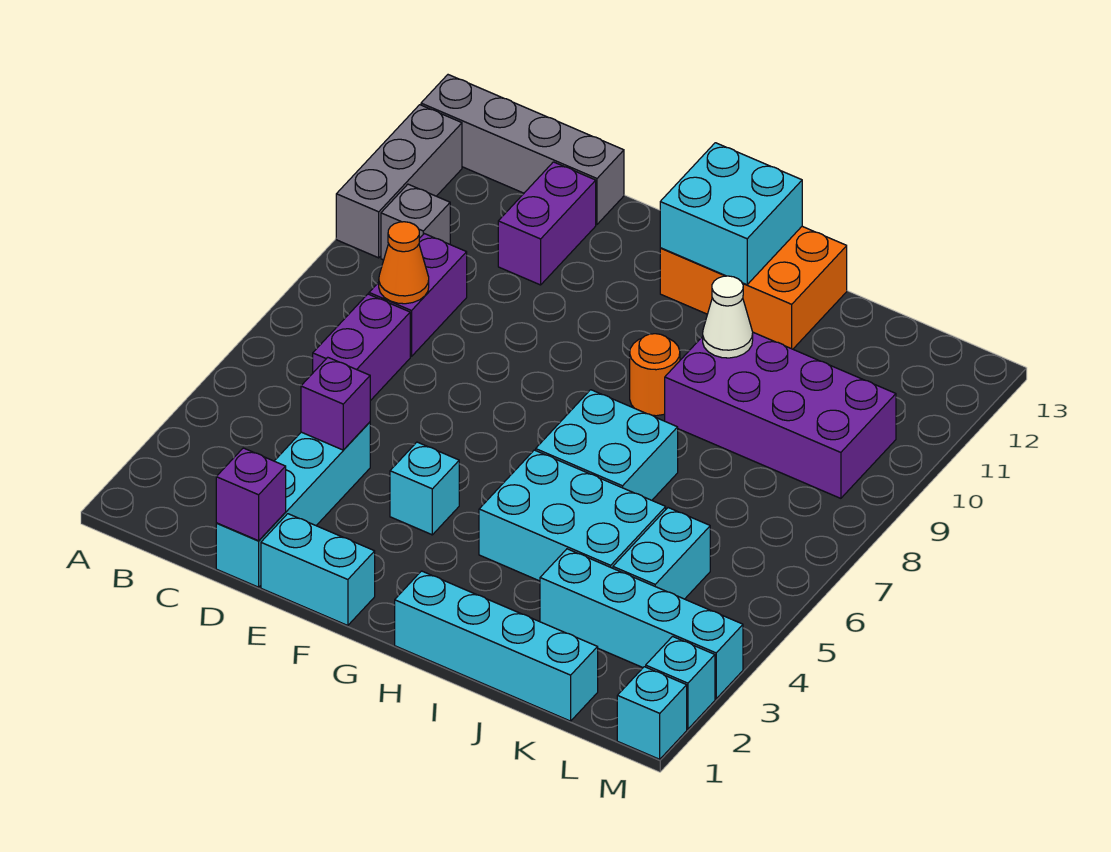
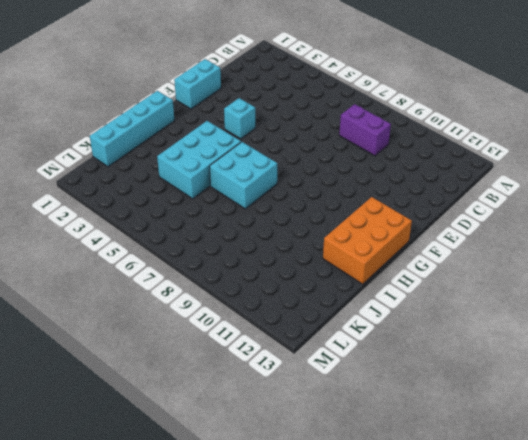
none -> grey brick A10:A12 level 1
none -> grey brick A13:D13 level 1
none -> grey brick B10 level 1

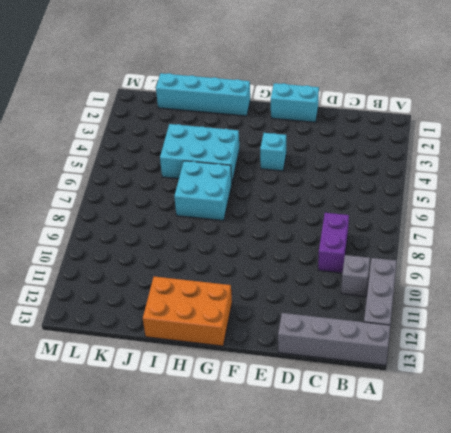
none -> purple brick C6:C7 level 1
none -> cyan brick D1:D4 level 1
none -> purple brick D11:D12 level 1

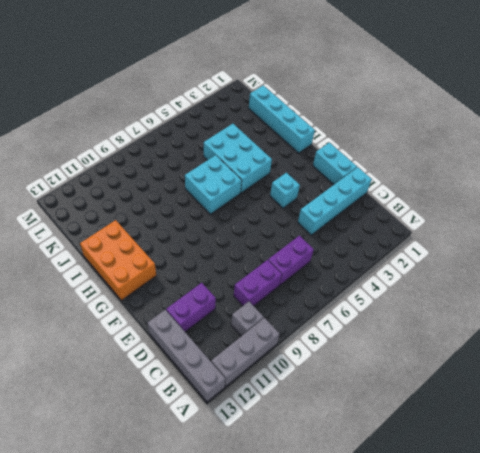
none -> orange round brick H9 level 1
none -> purple brick I9:L10 level 1
none -> cyan brick J3:M3 level 1

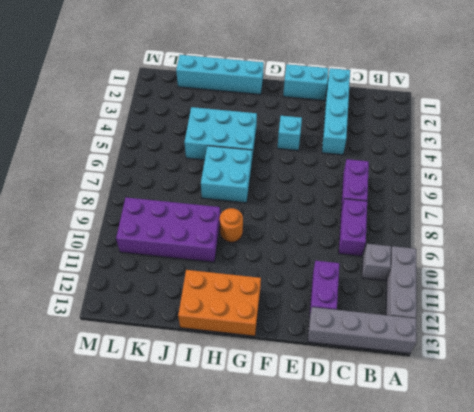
none -> cyan brick J3:M3 level 1
none -> cyan brick K4:K5 level 1
none -> cyan brick M1 level 1

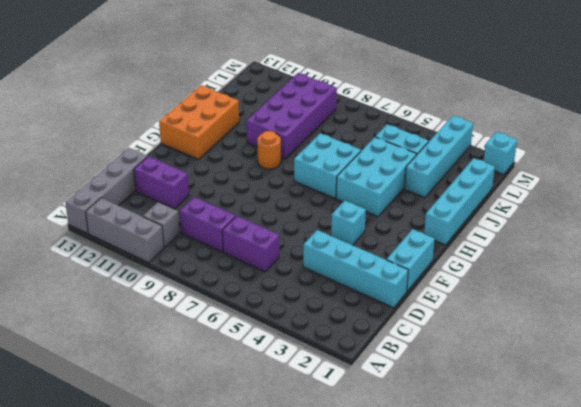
none -> cyan brick M2 level 1
none -> orange cone C8 level 2
none -> purple brick D1 level 2

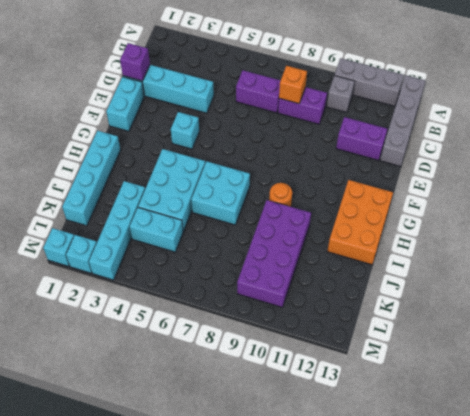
orange brick C8 level 2 -> orange cone C8 level 2
none -> purple brick D4 level 2
none -> cyan brick G12:H13 level 2
none -> white cone I10 level 2

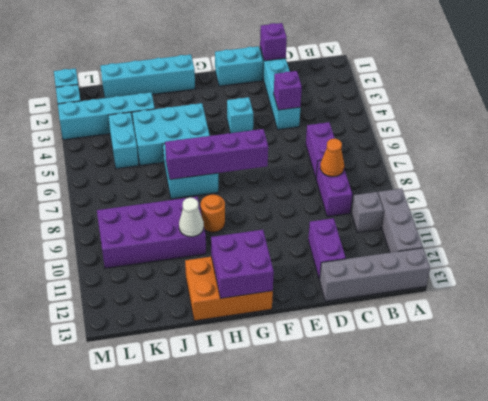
purple brick F7:I7 level 2 -> none
purple brick G12:H13 level 2 -> cyan brick G12:H13 level 2

